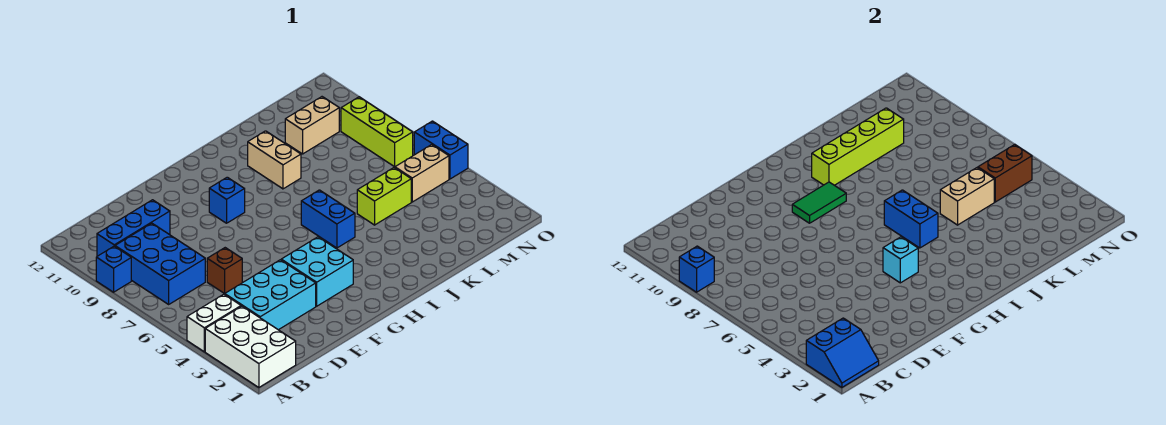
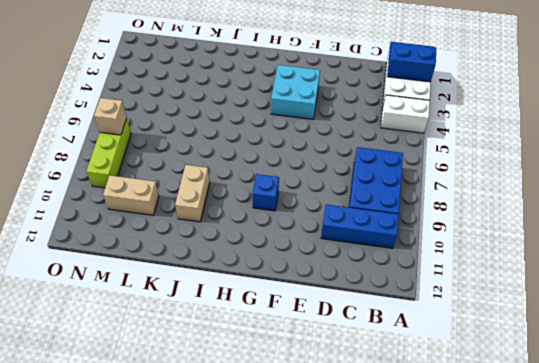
tan brick N7 level 2 -> none
none -> blue brick A9 level 1
none -> cyan brick C3:E4 level 1
none -> brown brick D6 level 1

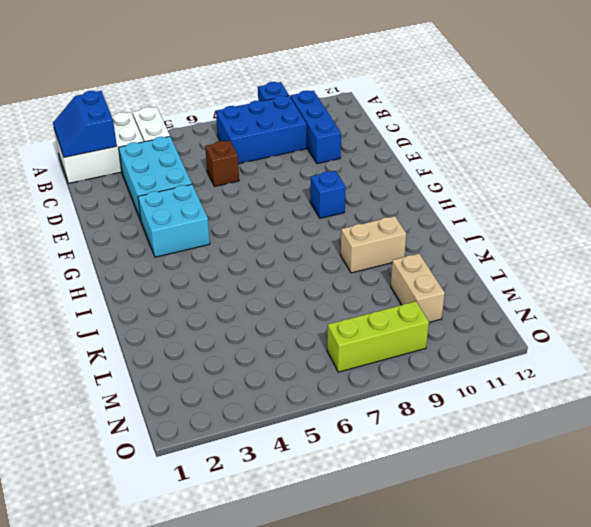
none -> blue brick I5:I6 level 1
none -> lime brick K5:L5 level 1
none -> tan brick M5:N5 level 1

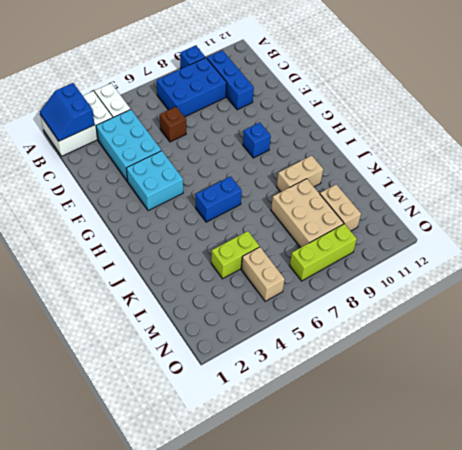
tan brick K8:M9 level 1 -> none
lime brick L4:L5 level 1 -> lime brick K5:L5 level 1
none -> blue brick O5:O6 level 1
none -> blue brick A9 level 2
none -> cyan brick G4 level 2

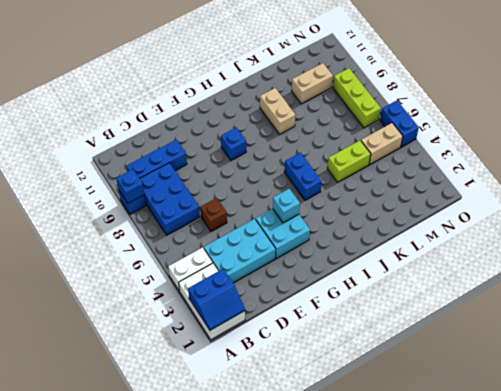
none -> green tile G9:H9 level 2
none -> blue brick I5:I6 level 2
none -> lime brick I10:L10 level 2

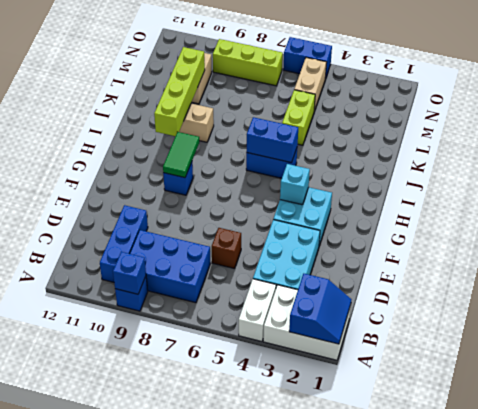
none -> tan brick K5:L5 level 2
none -> brown brick M5:N5 level 2

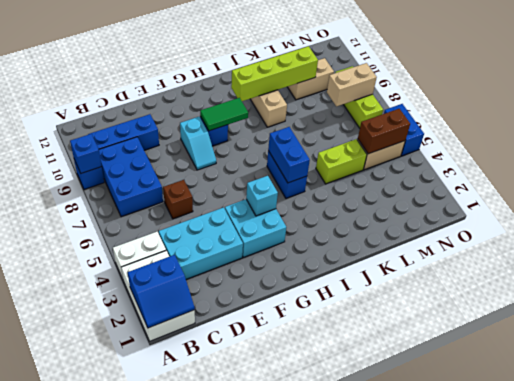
cyan slope F8:F9 level 1 top 9 -> none
tan brick M8:N8 level 2 -> tan brick K5:L5 level 2

